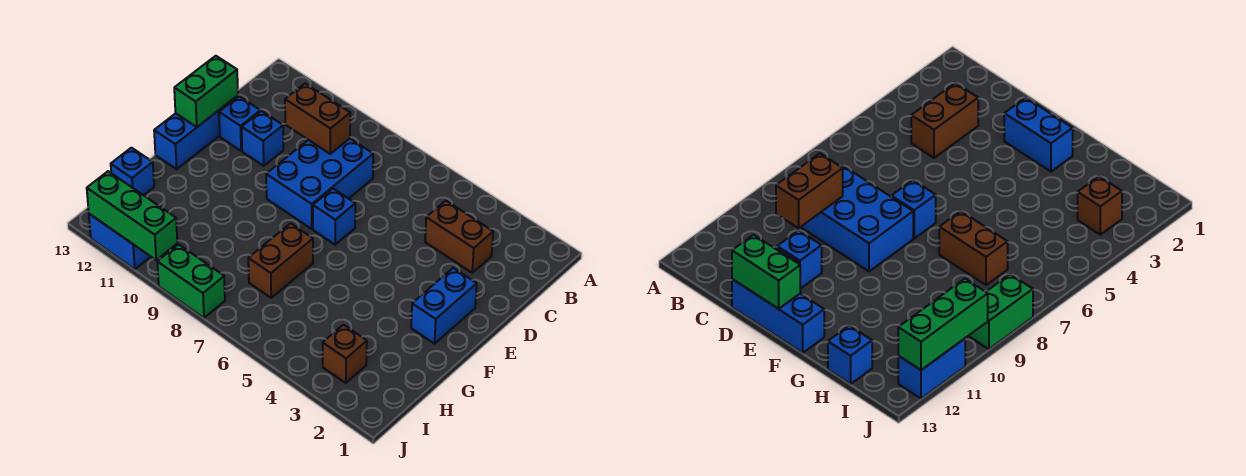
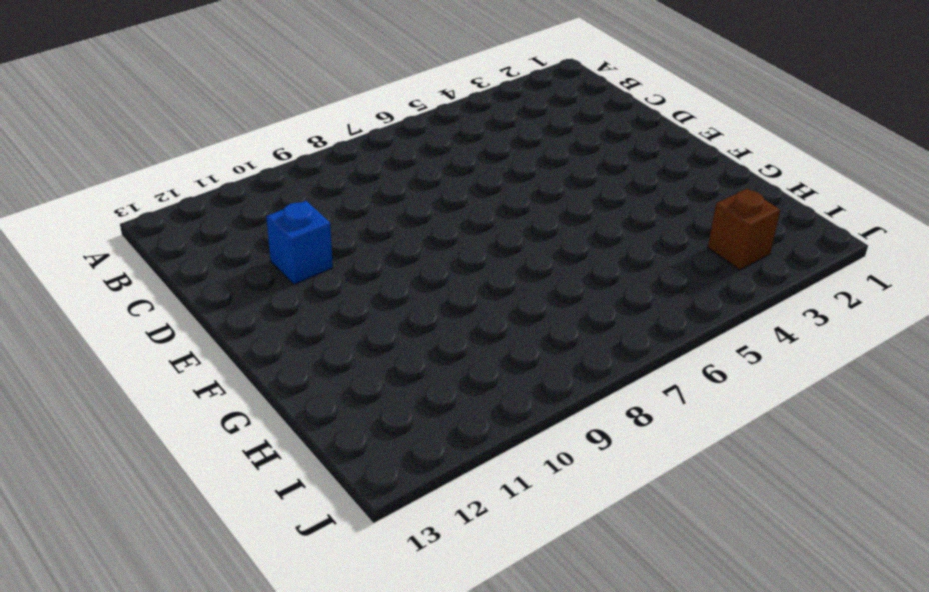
none -> brown brick C3:C4 level 1
none -> blue brick C8:E9 level 1
none -> blue brick D12 level 1

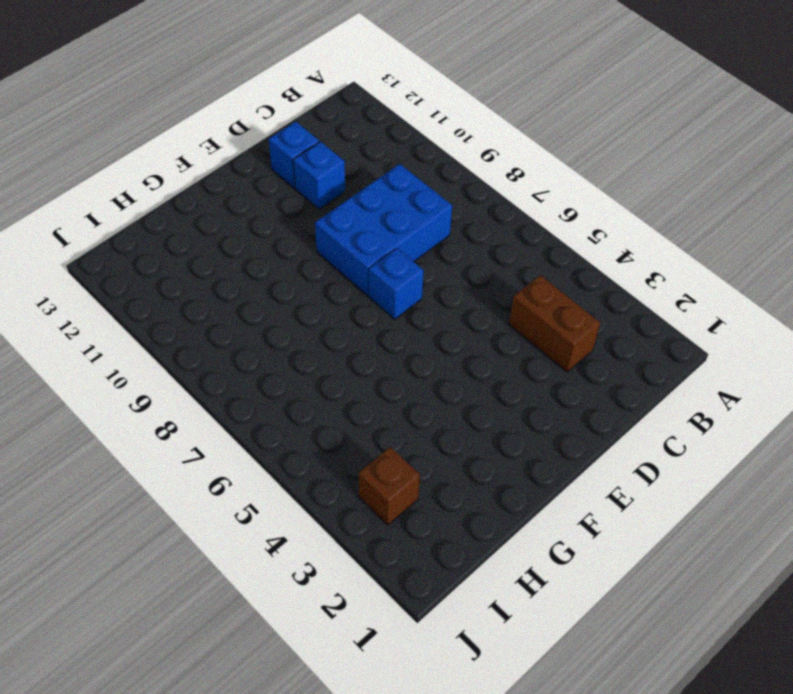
none -> blue brick D13:F13 level 1
none -> blue brick E2:F2 level 1
none -> brown brick G7:H7 level 1

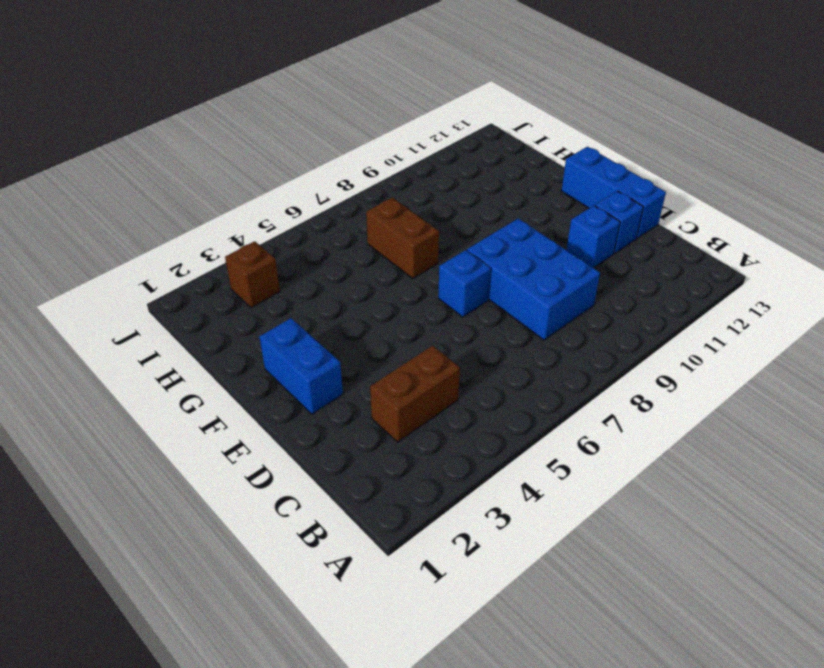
none -> blue brick H13 level 1
none -> green brick J8:J9 level 1
none -> blue brick J11:J12 level 1

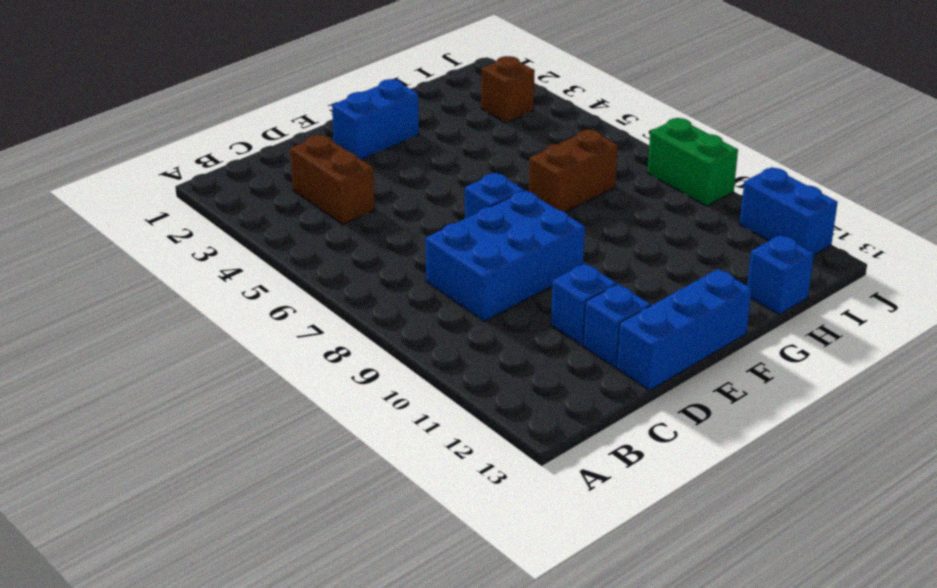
none -> brown brick C9:C10 level 2
none -> green brick D13:E13 level 2
none -> green brick J10:J12 level 2

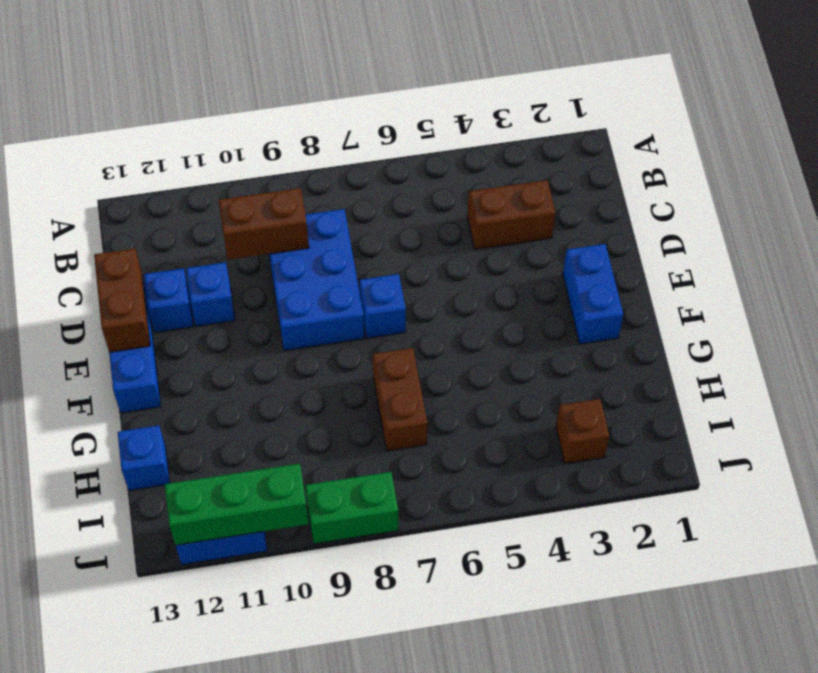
brown brick D13:E13 level 2 -> green brick D13:E13 level 2

